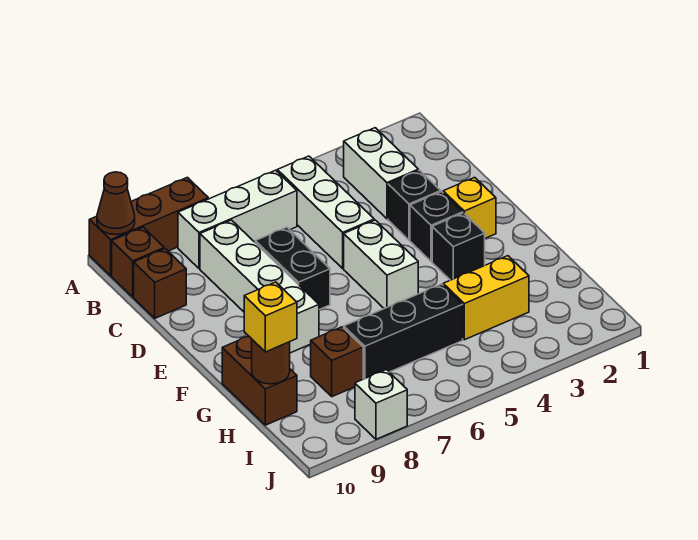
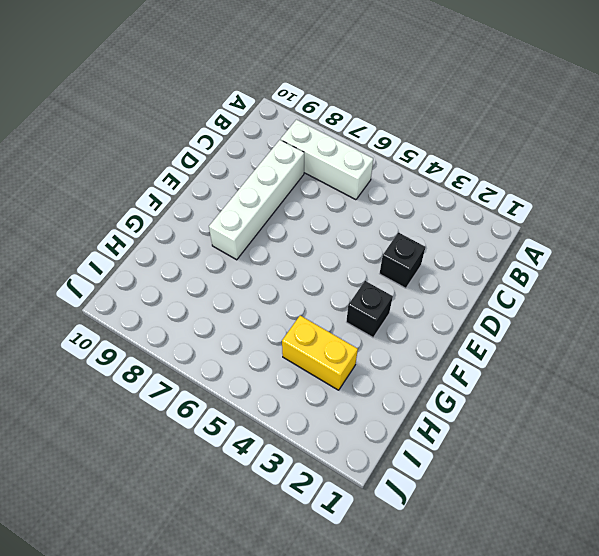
none -> brown brick A8:A10 level 1
none -> white brick B3:C3 level 1
none -> white brick B5:D5 level 1

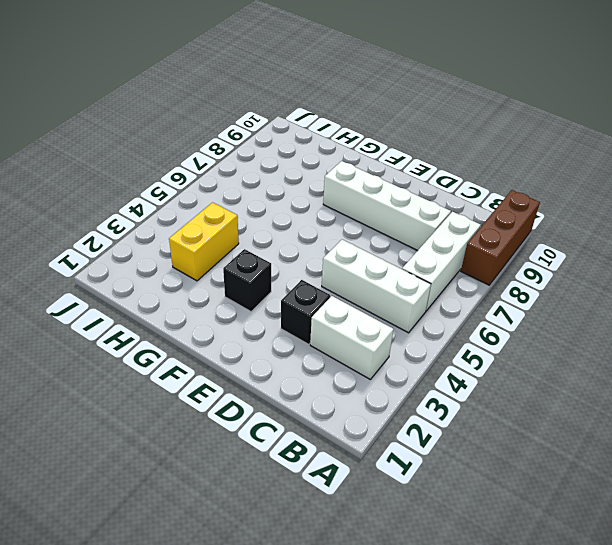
none -> brown brick B10 level 1
none -> brown brick C10 level 1
none -> black brick D7:E7 level 1

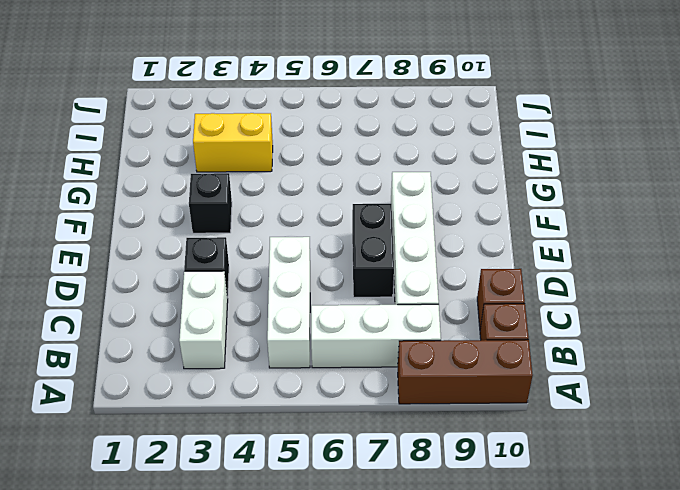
none -> yellow brick E2 level 1
none -> black brick E3 level 1
none -> white brick E5:F5 level 1

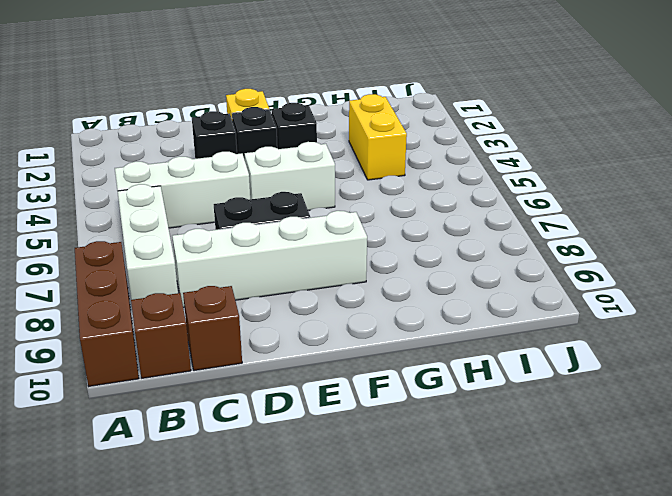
none -> white brick B3:C3 level 1
none -> brown brick G10:H10 level 1
none -> black brick H5:H7 level 1

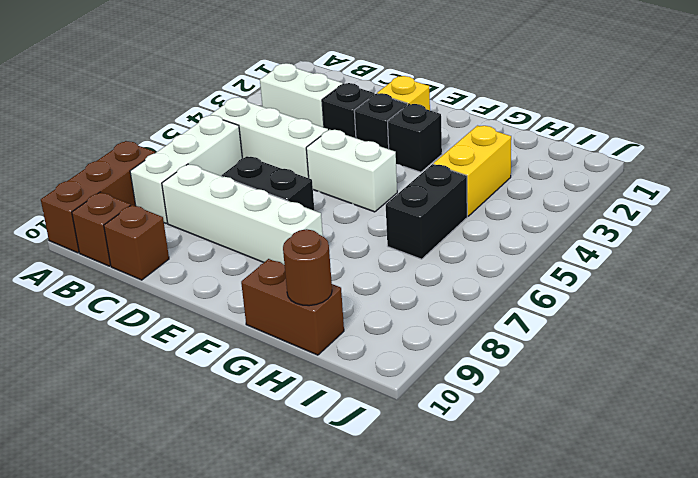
black brick H5:H6 level 1 -> black brick H5:H7 level 1
none -> brown brick H8 level 1
none -> white brick J8 level 1
none -> brown cone A10 level 2

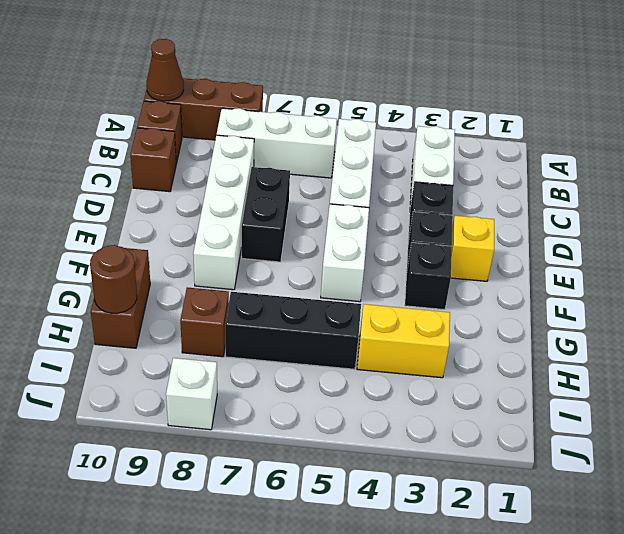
none -> yellow brick H10 level 3

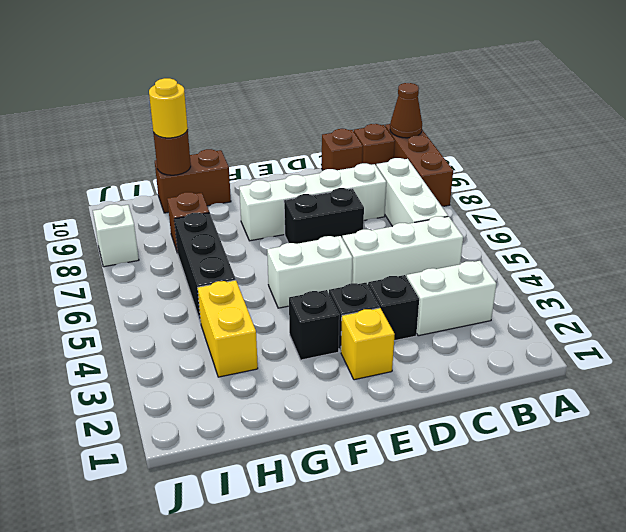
yellow round brick H10 level 3 -> yellow brick H10 level 3

